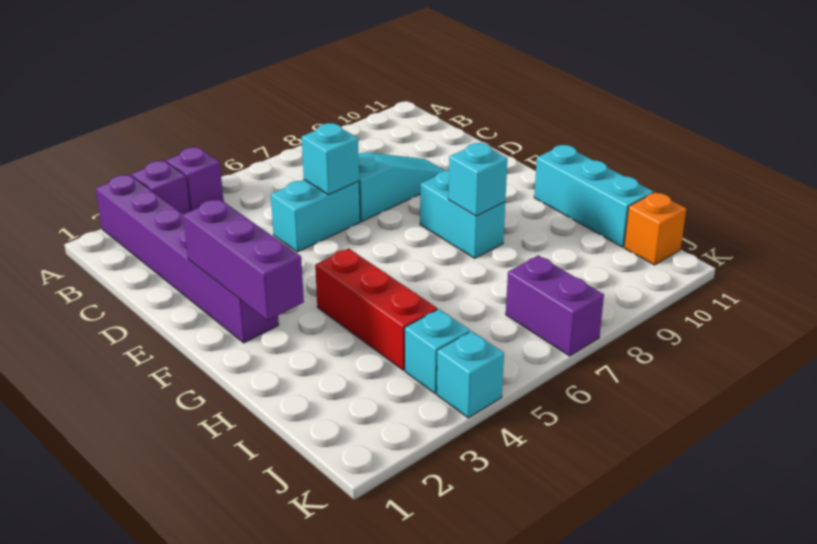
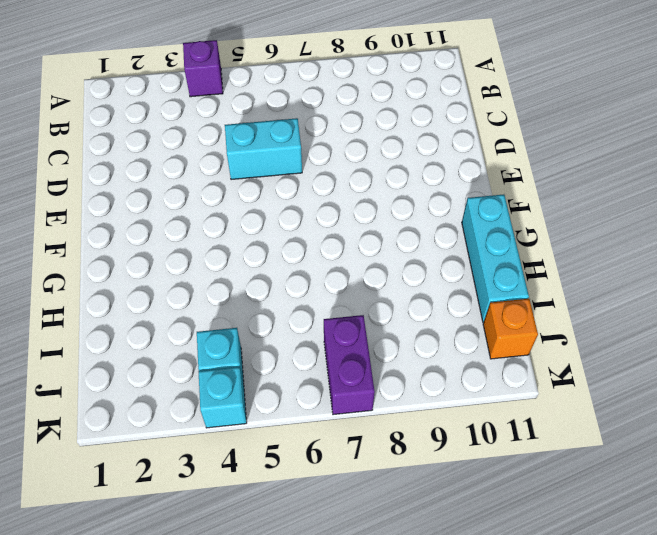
none -> purple brick A2:F2 level 1
none -> purple brick A3 level 1
none -> cyan slope D7:D9 level 1 top 7

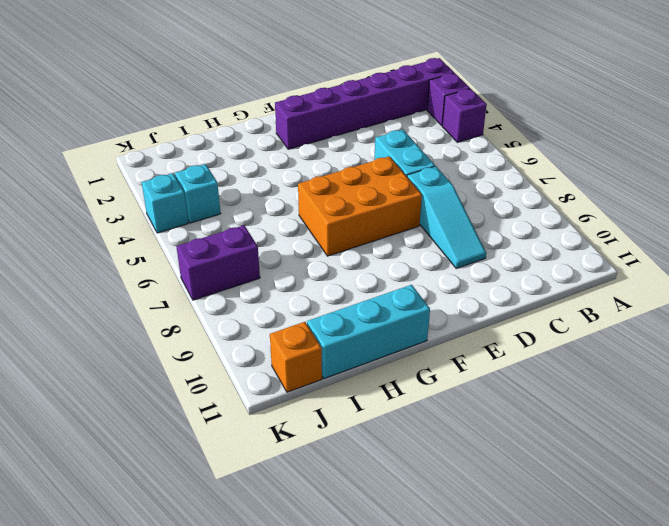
orange brick E6:G7 level 1 -> none
none -> cyan brick F8:G8 level 1
none -> red brick G4:I4 level 1
none -> cyan brick D6 level 2

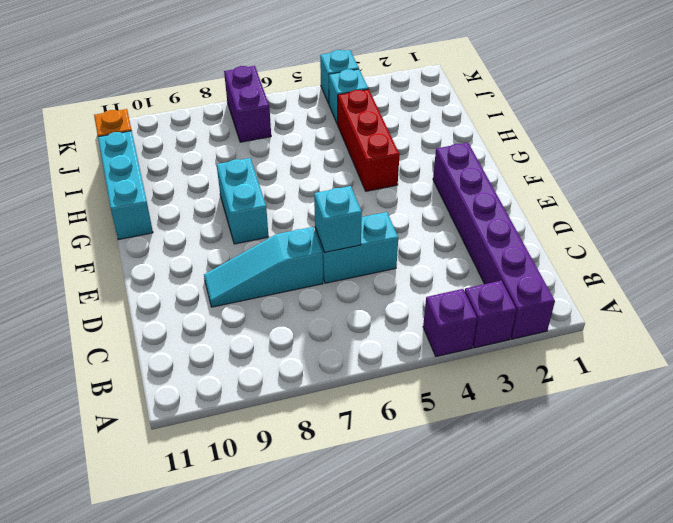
none -> purple brick E2:G2 level 2
none -> cyan brick G8 level 2

